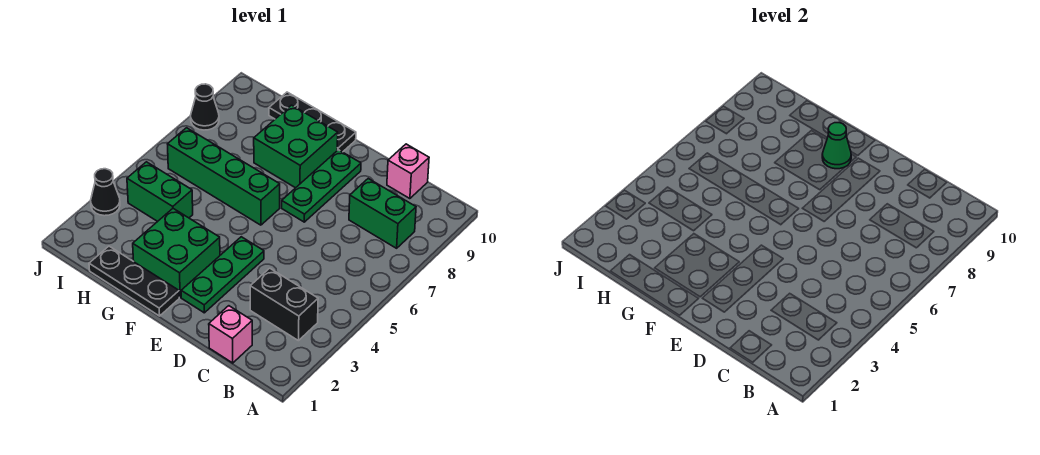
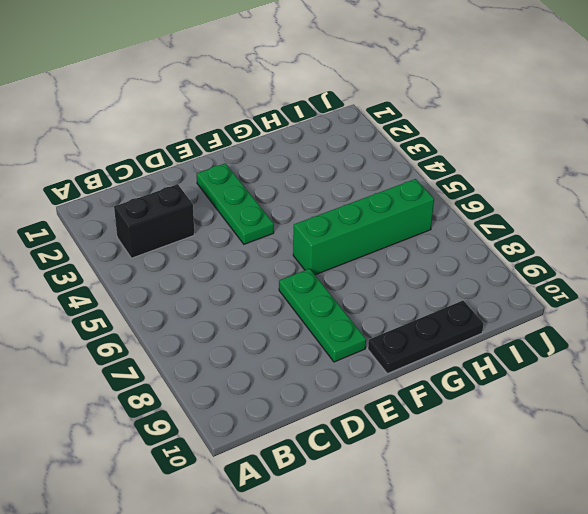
none -> green brick B8:C8 level 1
none -> pink brick C1 level 1
none -> pink brick C10 level 1

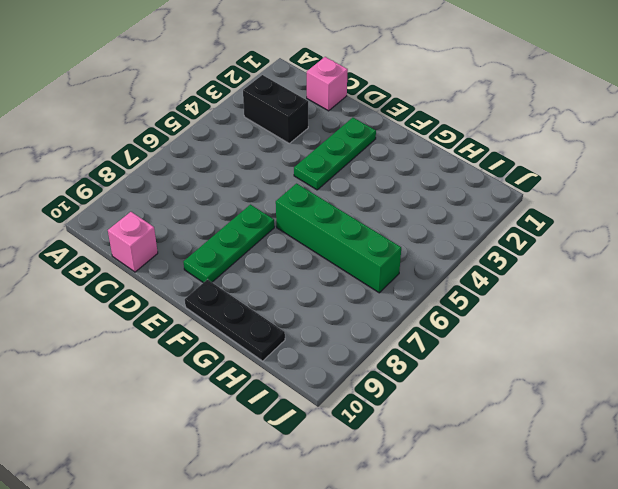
none -> green brick B8:C8 level 1
none -> black plate F1:H1 level 1
none -> green brick F2:G3 level 1

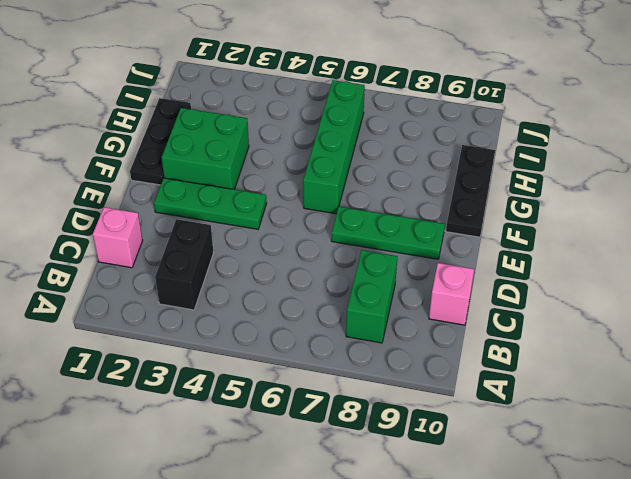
none -> green brick F8:G9 level 1
none -> green brick H4:I4 level 1
none -> black cone J3 level 1

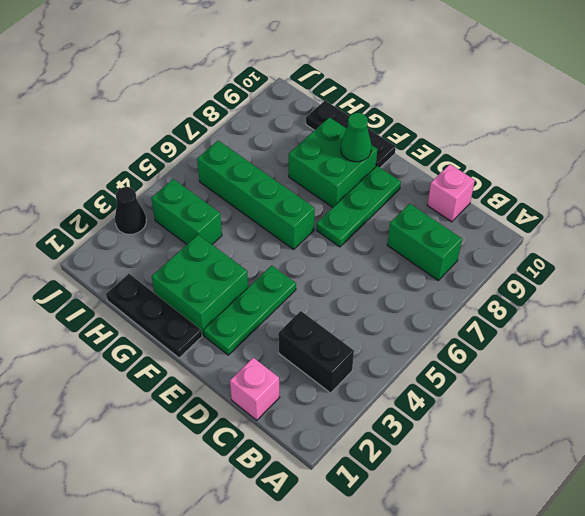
none -> black cone J8 level 1

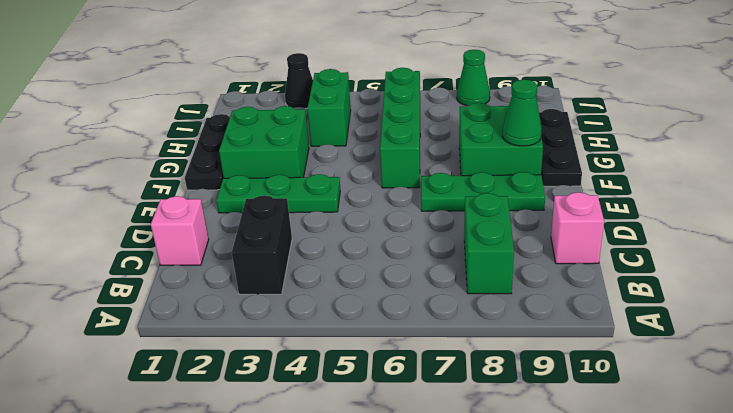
green cone J8 level 1 -> black cone J8 level 1

